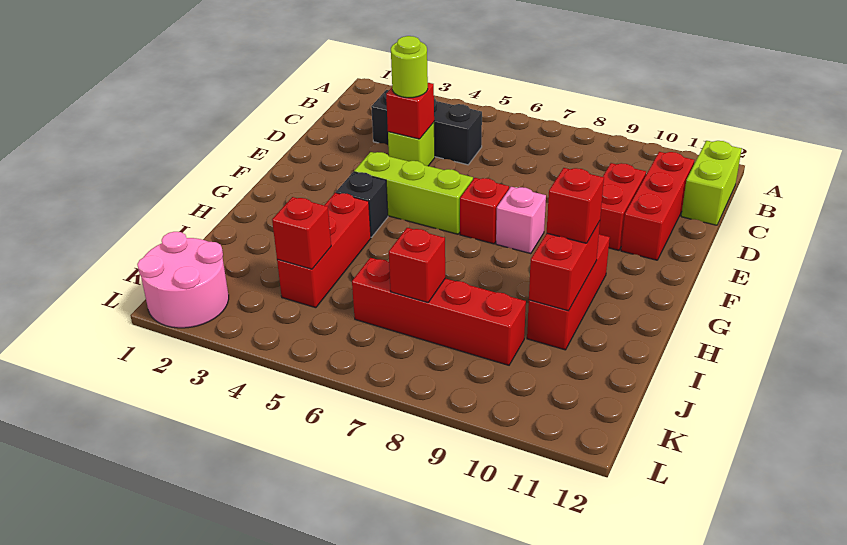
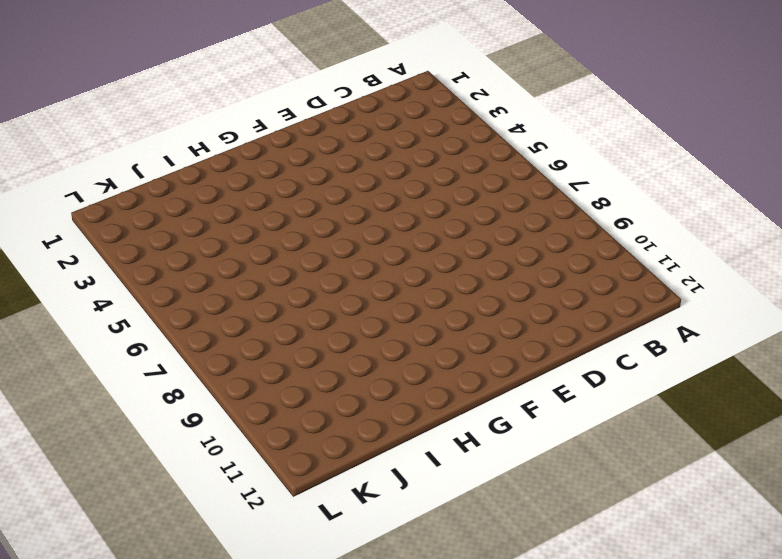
none -> lime brick B12:C12 level 1
none -> black brick C3:C5 level 1
none -> red brick C11:E11 level 1

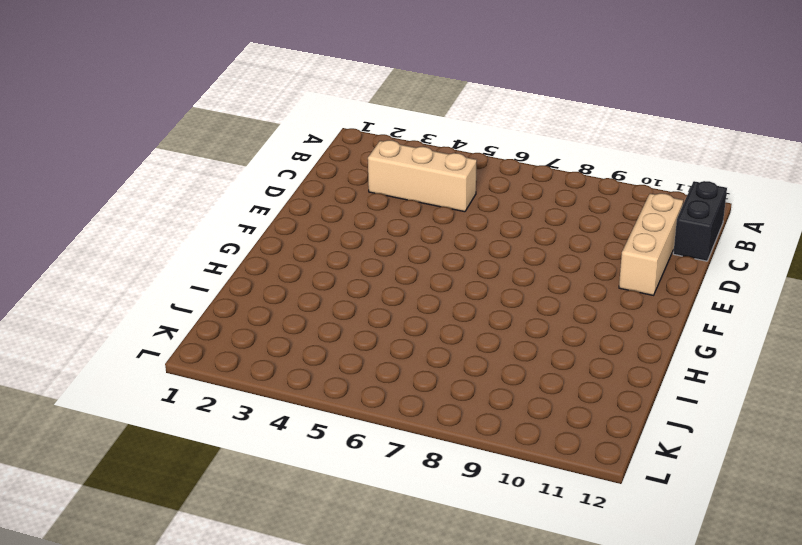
black brick B12:C12 level 1 -> lime brick B12:C12 level 1
tan brick C3:C5 level 1 -> black brick C3:C5 level 1
tan brick C11:E11 level 1 -> red brick C11:E11 level 1
none -> lime brick D4 level 1
none -> red brick D10:E10 level 1
none -> lime brick F4:F6 level 1

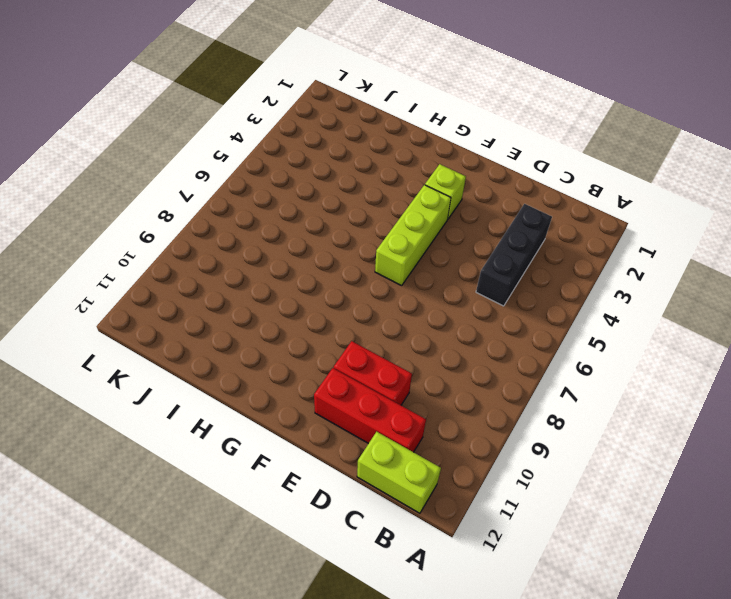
lime brick F3 level 1 -> lime brick D4 level 1
none -> red brick F7 level 1
none -> pink brick F8 level 1
none -> black brick G4 level 1

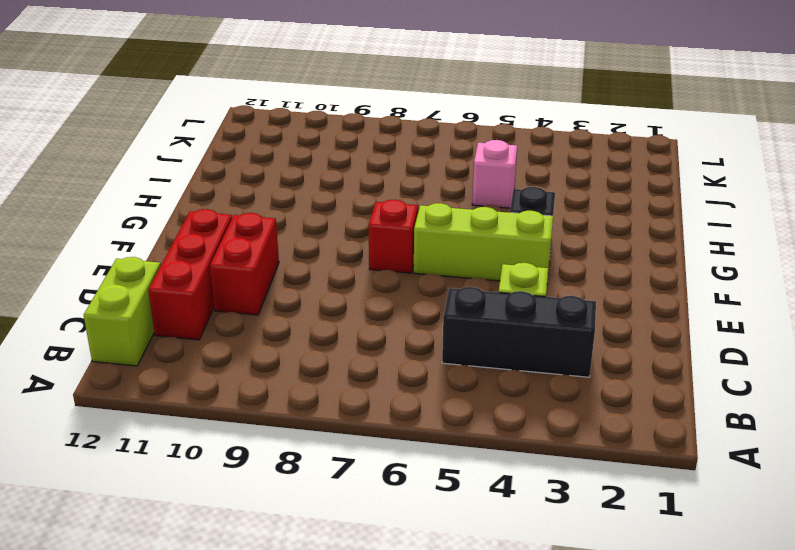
pink brick I5 level 1 -> pink brick F8 level 1
none -> red brick G10:I10 level 1
none -> red brick H4:J4 level 1
none -> red brick J6:J9 level 1

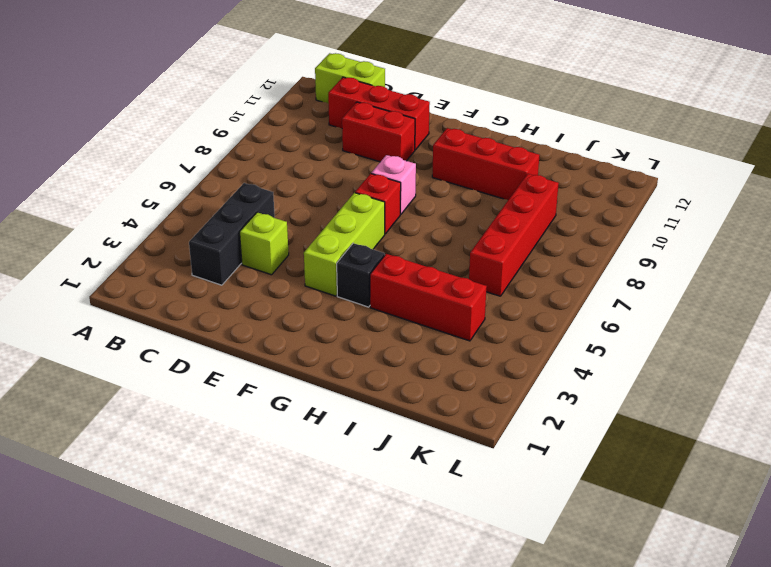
none -> pink round brick K1:L2 level 1
none -> red brick D4 level 2
none -> red brick H10:I10 level 2

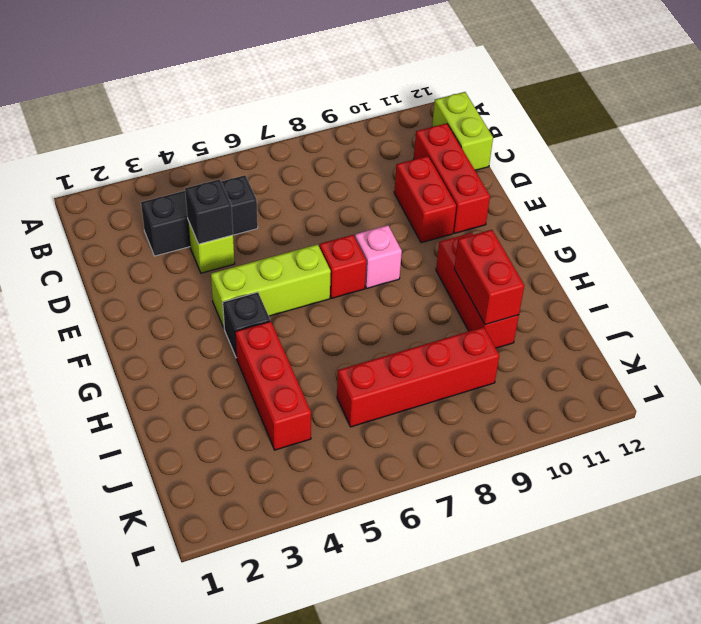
black brick D4 level 2 -> red brick D4 level 2
none -> pink round brick K1:L2 level 1
none -> red brick J4 level 2
none -> red brick J7 level 2

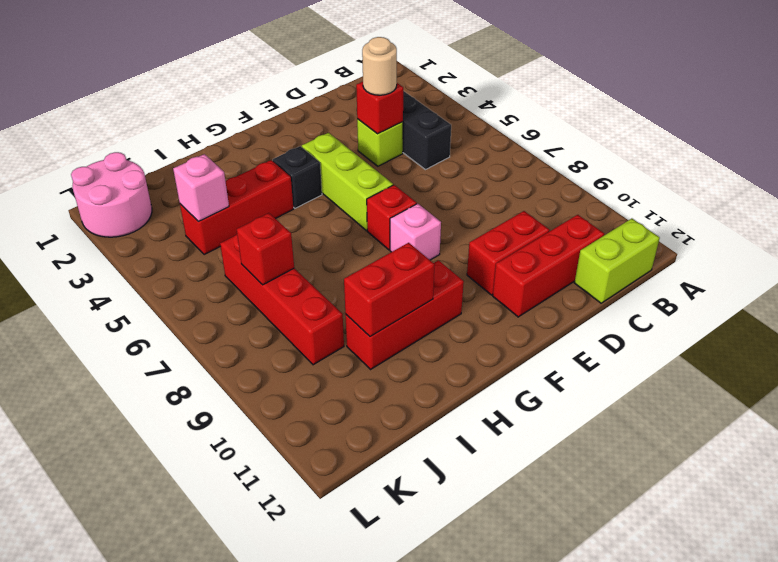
tan round brick D4 level 3 -> lime round brick D4 level 3
pink brick J4 level 2 -> red brick J4 level 2
none -> red brick H10 level 3

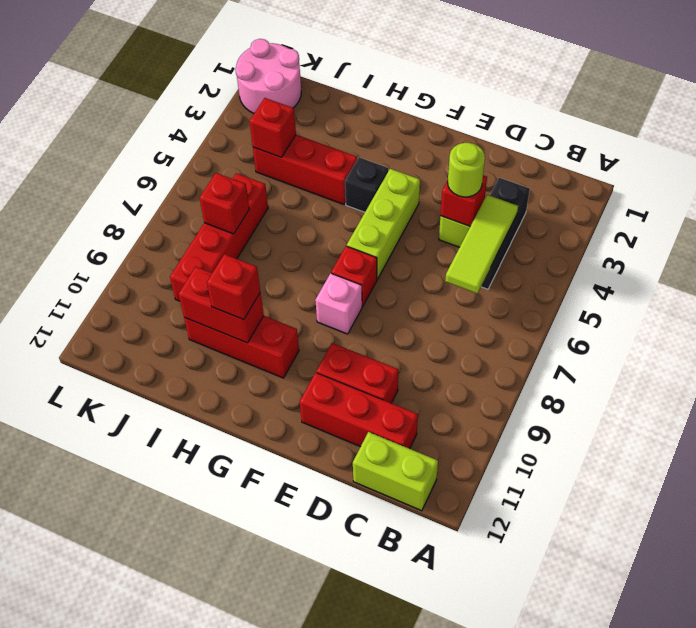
lime tile C4:C6 level 2 -> none

